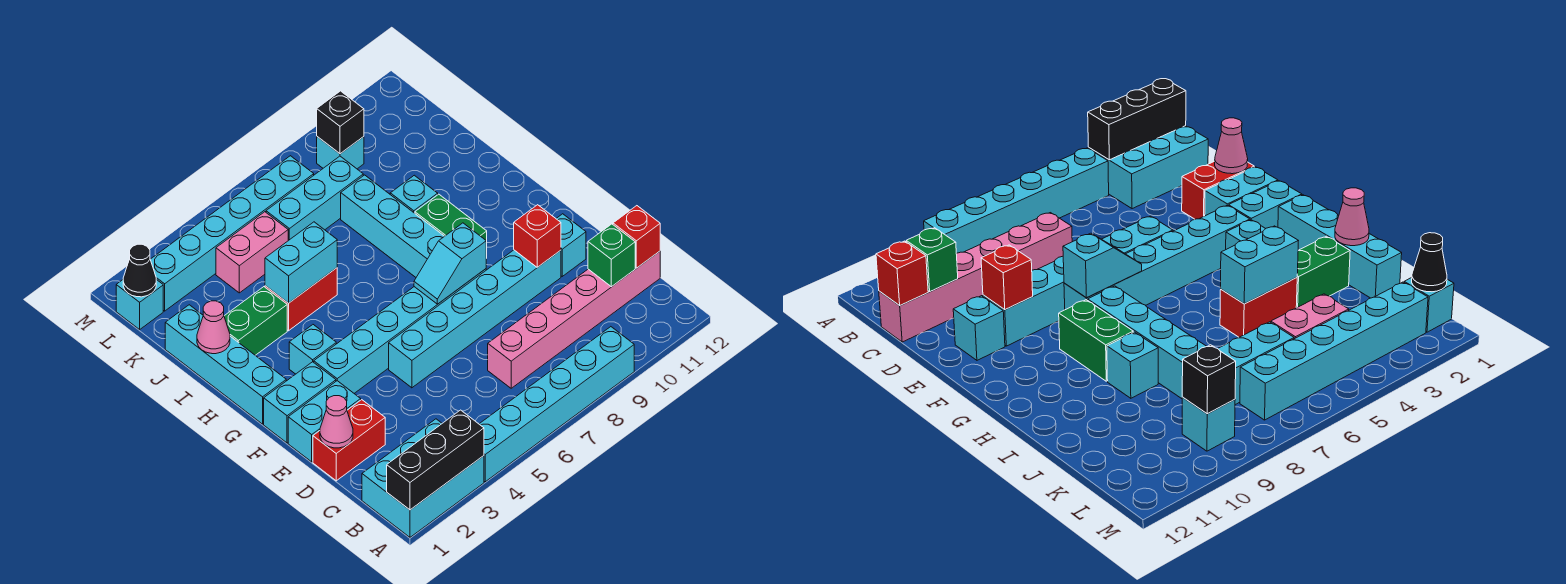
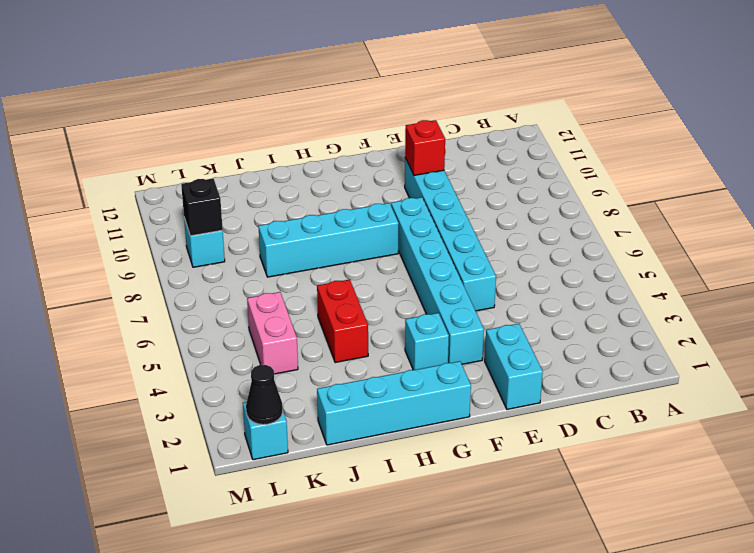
none -> cyan brick A1:B3 level 1
none -> cyan brick A4:A9 level 1
none -> pink brick C7:C12 level 1
none -> red brick D1:D2 level 1

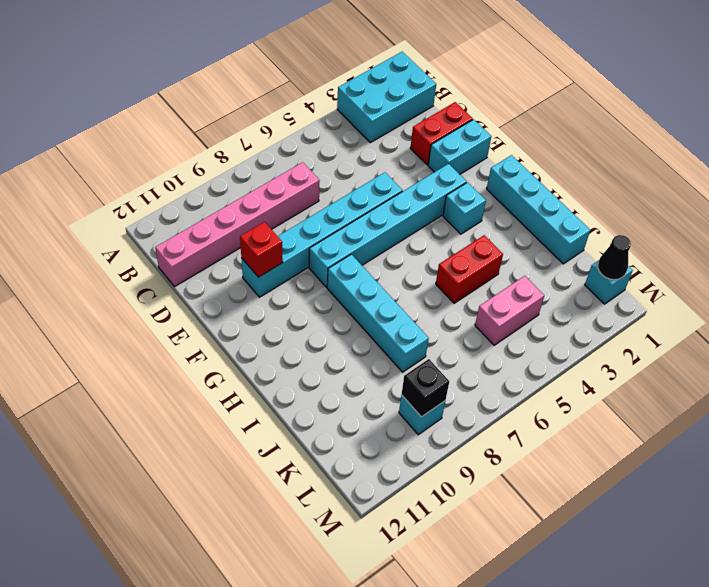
none -> cyan brick A4:A9 level 1
none -> cyan brick E11 level 1
none -> cyan brick F1:F2 level 1
none -> green brick G9:H9 level 1

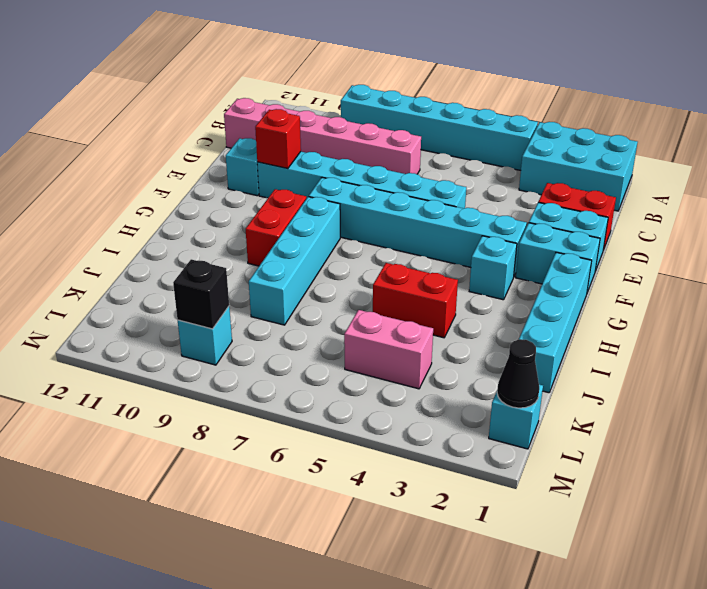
red brick G9:H9 level 1 -> green brick G9:H9 level 1
none -> green brick I2:I3 level 1
none -> cyan brick I9 level 1
none -> cyan brick K6:K8 level 1
none -> cyan brick L2:L7 level 1

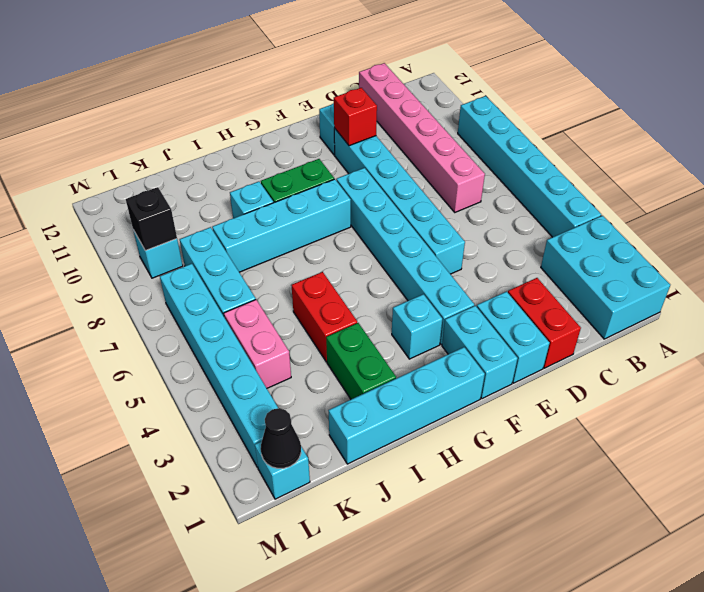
none -> black brick A1:A3 level 2
none -> green brick C11 level 2
none -> red brick C12 level 2
none -> pink cone D1 level 2

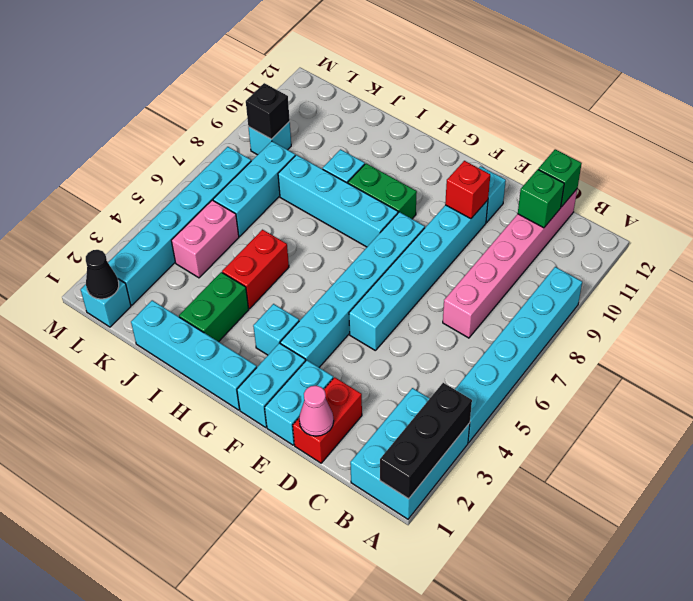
green brick C12 level 2 -> red brick C12 level 2
none -> cyan slope F7:F8 level 2 top 8
none -> pink cone I1 level 2
none -> cyan brick I4:I5 level 2

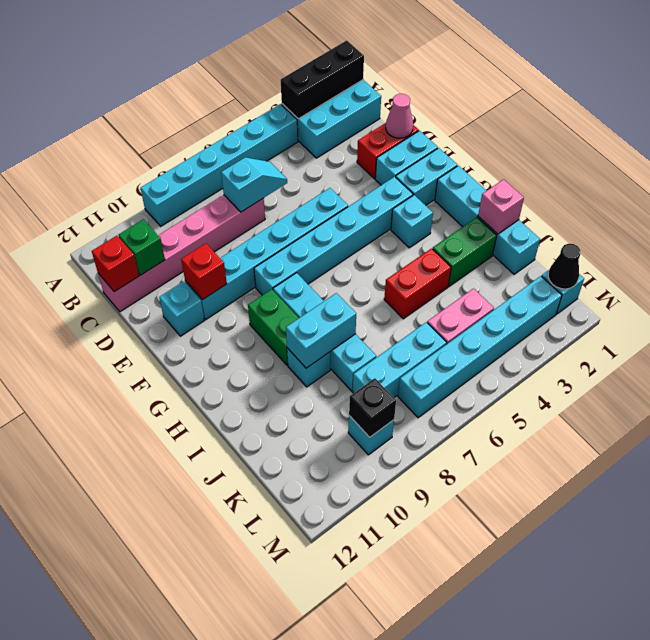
cyan slope C6:C7 level 2 top 7 -> cyan slope F7:F8 level 2 top 8
pink brick I1 level 2 -> pink cone I1 level 2
cyan brick I8:I9 level 2 -> cyan brick I4:I5 level 2

